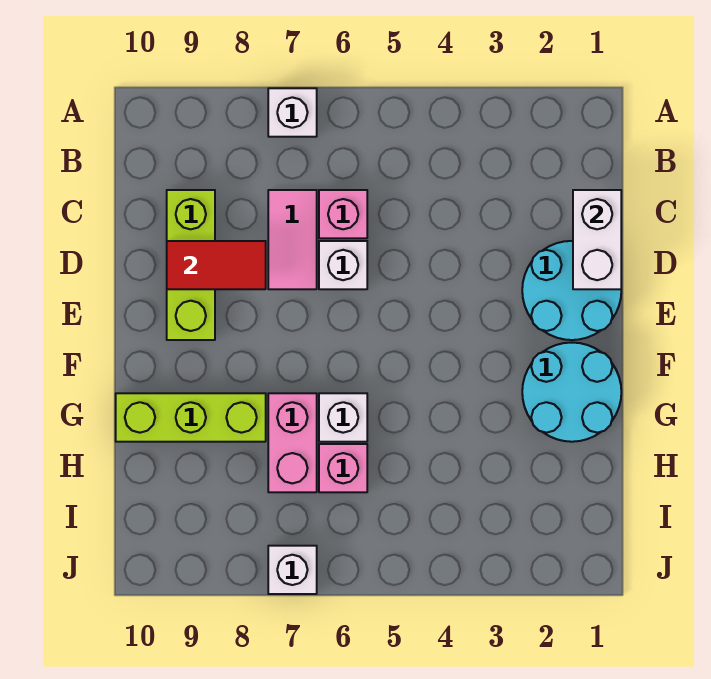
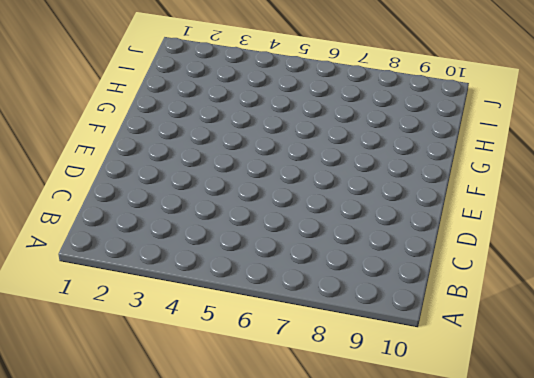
none -> white brick A7 level 1
none -> pink brick C6 level 1
none -> pink tile C7:D7 level 1

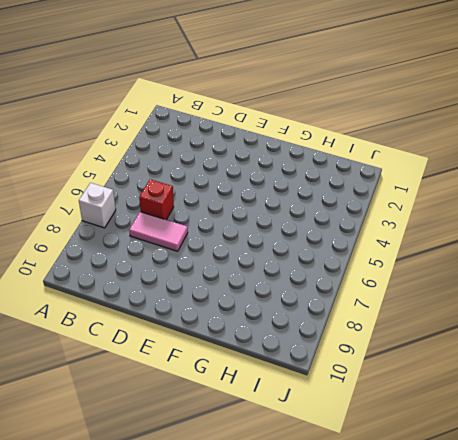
red brick C6 level 1 -> pink brick C6 level 1
none -> lime brick C9:E9 level 1
none -> cyan round brick D1:E2 level 1
none -> white brick D6 level 1

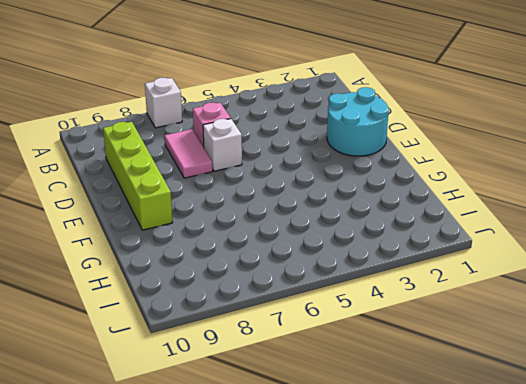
lime brick C9:F9 level 1 -> lime brick C9:E9 level 1
none -> cyan round brick F1:G2 level 1
none -> white brick G6 level 1
none -> pink brick G7:H7 level 1

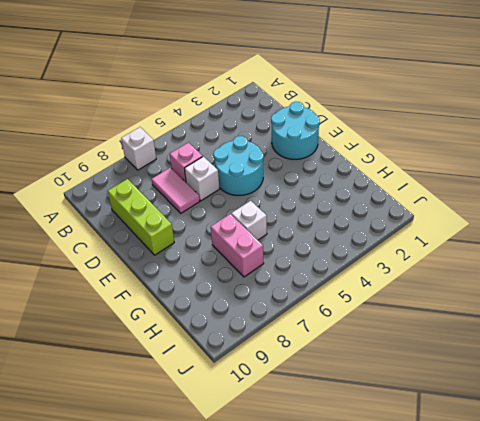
cyan round brick D4:E5 level 1 -> cyan round brick F1:G2 level 1
none -> lime brick G8:G10 level 1
none -> pink brick H6 level 1
none -> white brick J7 level 1

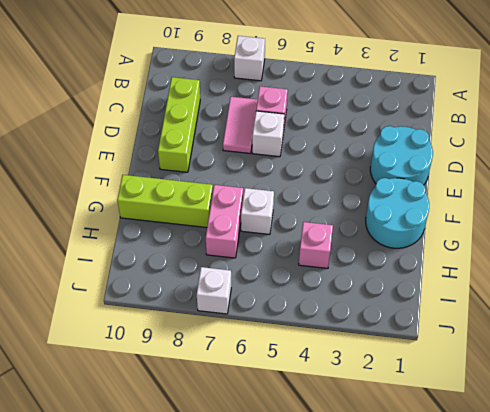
pink brick H4 level 1 -> pink brick H6 level 1
none -> white brick C1:D1 level 2
none -> red tile D8:D9 level 2

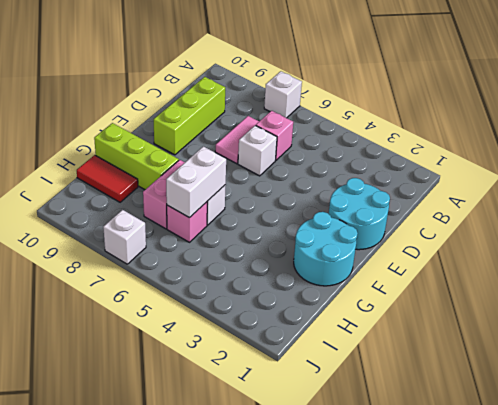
white brick G6:H6 level 2 -> white brick C1:D1 level 2
red tile H9:H10 level 1 -> red tile D8:D9 level 2

